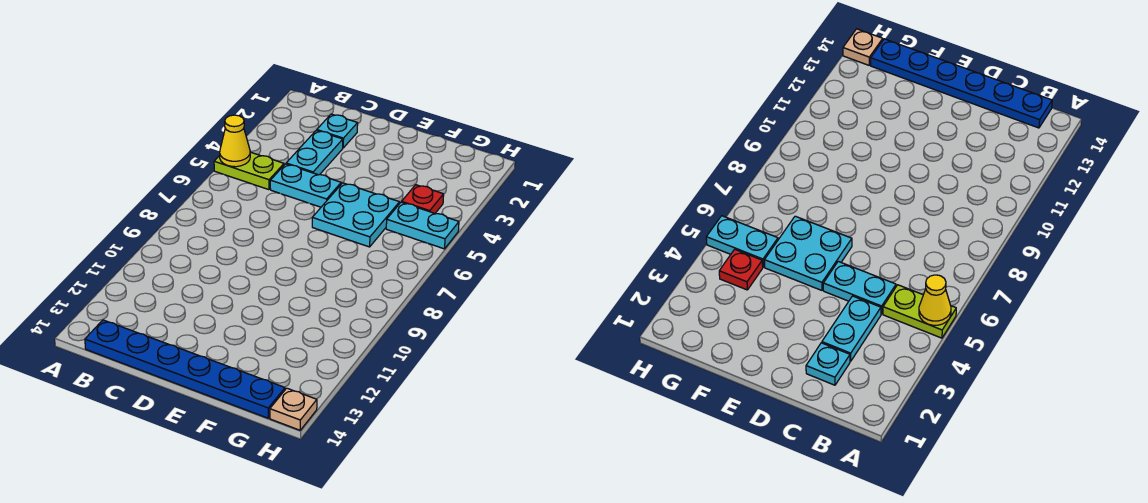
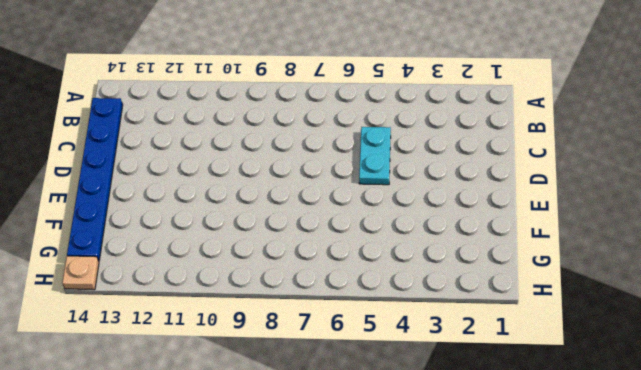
none -> lime plate A5:B5 level 1
none -> cyan plate C2 level 1

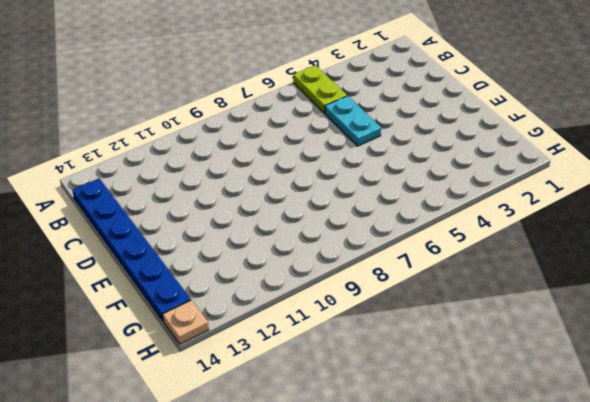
none -> cyan plate C2 level 1
none -> cyan plate C3:C4 level 1

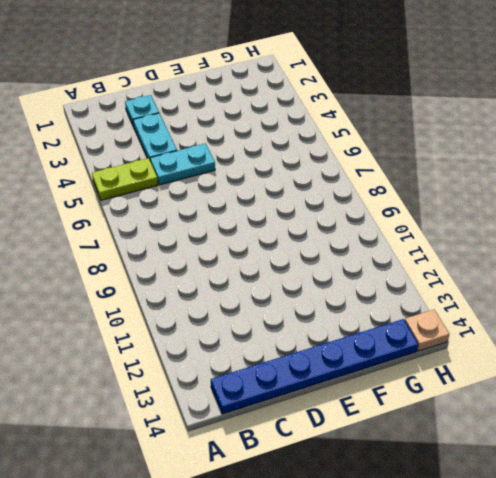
none -> cyan plate E5:F6 level 1
none -> red plate G4 level 1

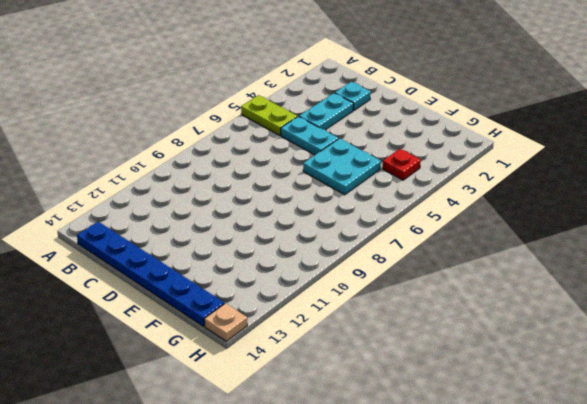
none -> cyan plate G5:H5 level 1
none -> yellow cone A5 level 2

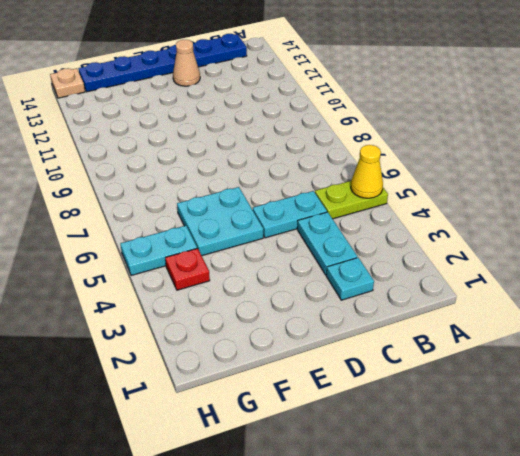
tan cone D13 level 1 -> none

